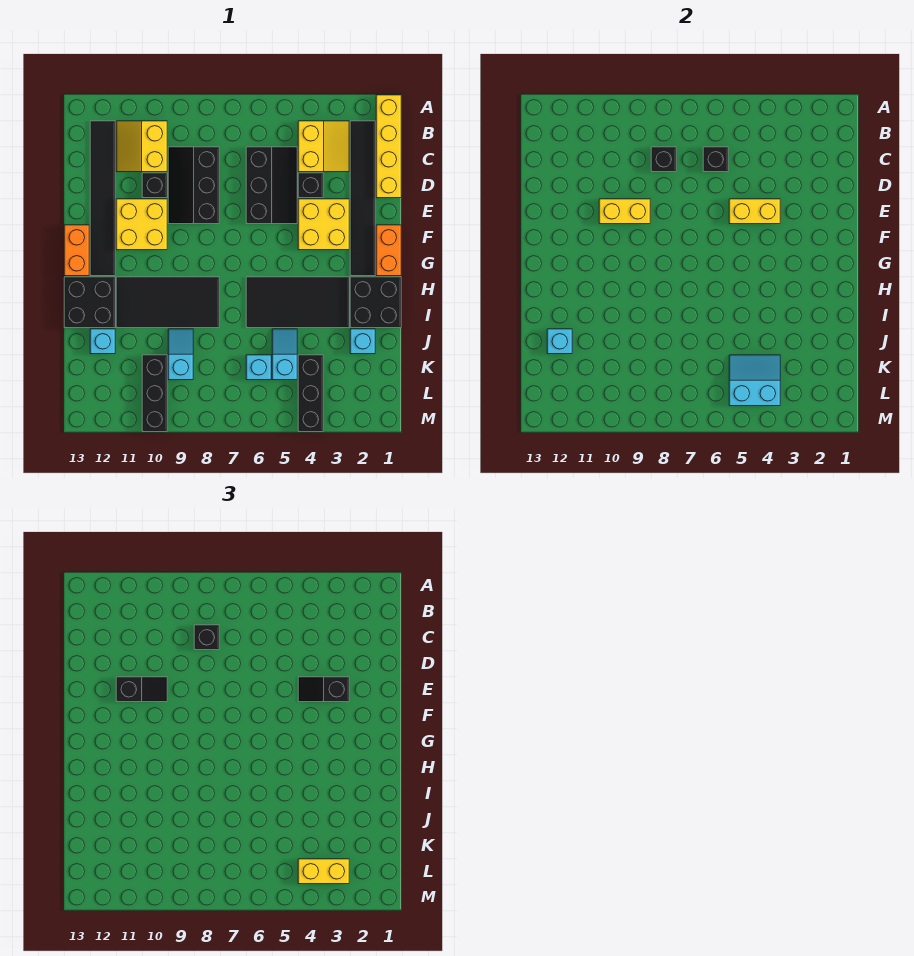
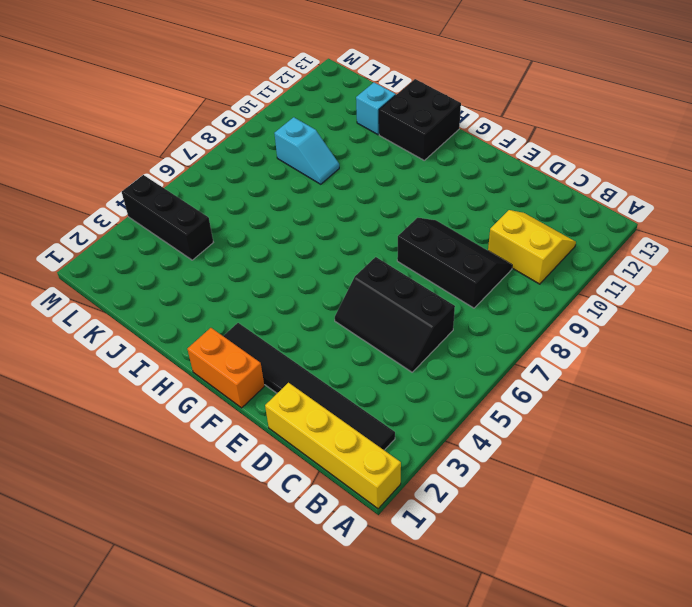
none -> yellow slope B3:C4 level 1 top 4
none -> black tile B12:G12 level 1
none -> black brick D4 level 1
none -> black brick D10 level 1

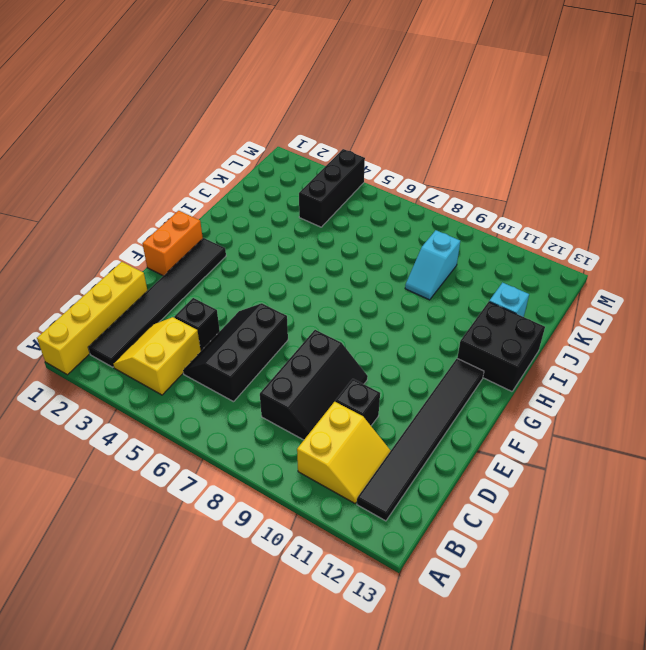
none -> yellow brick E3:F4 level 1
none -> yellow brick E10:F11 level 1
none -> orange brick F13:G13 level 1
none -> black brick H1:I2 level 1

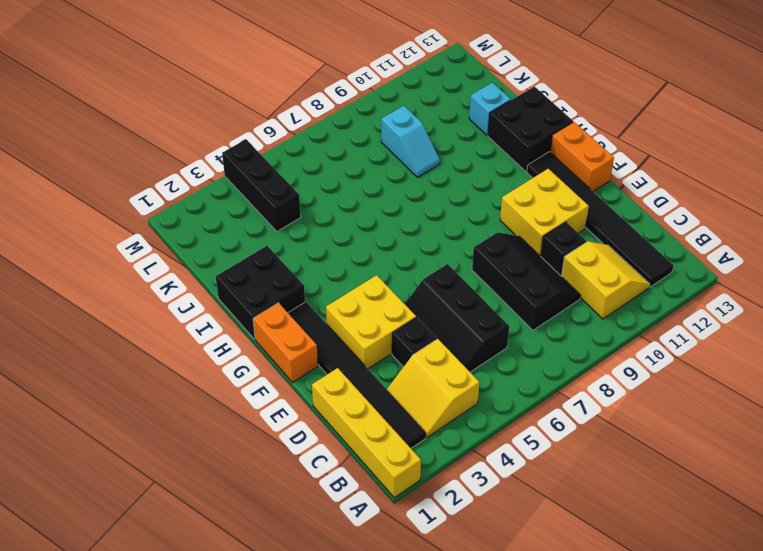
none -> black tile H3:I6 level 1
none -> black tile H8:I11 level 1
none -> cyan brick J2 level 1
none -> cyan slope J5:K5 level 1 top K

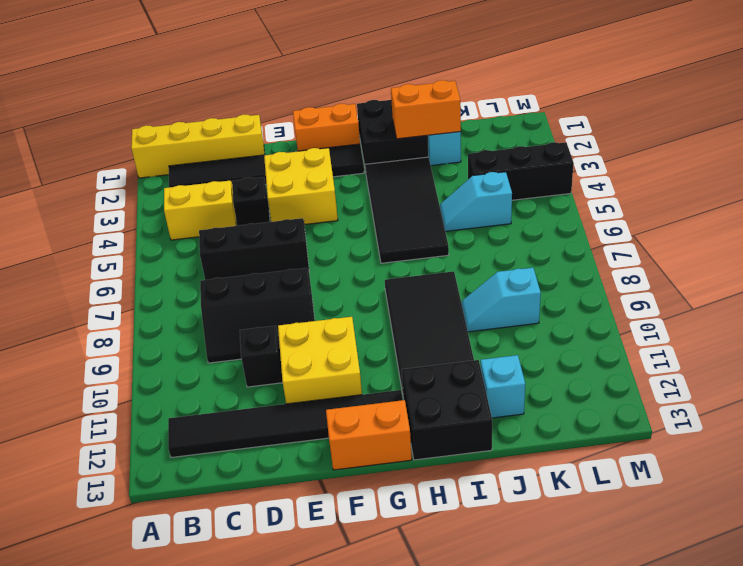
orange brick I2:J2 level 2 -> none
none -> yellow slope B10:C11 level 1 top 10
none -> cyan brick K6 level 1
none -> black brick K10:M10 level 1
none -> black brick C6 level 2

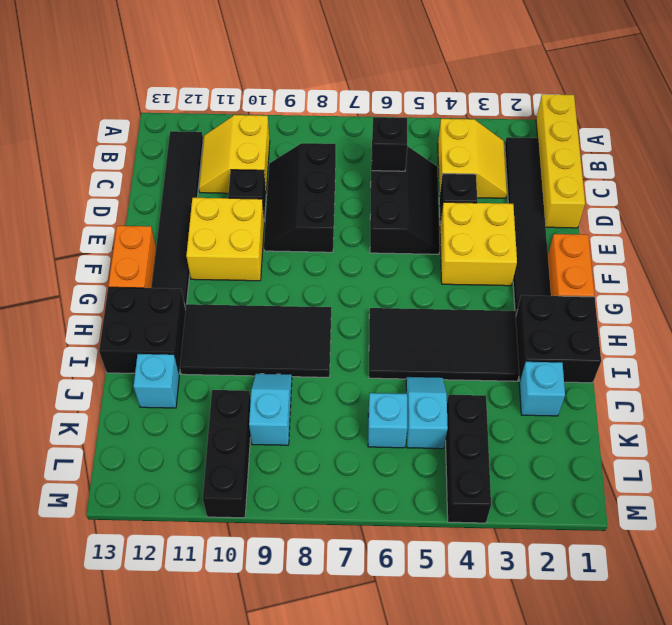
none -> black brick C8 level 2
none -> yellow brick E4:E5 level 2
none -> yellow brick E9:E10 level 2
none -> cyan brick J12 level 2

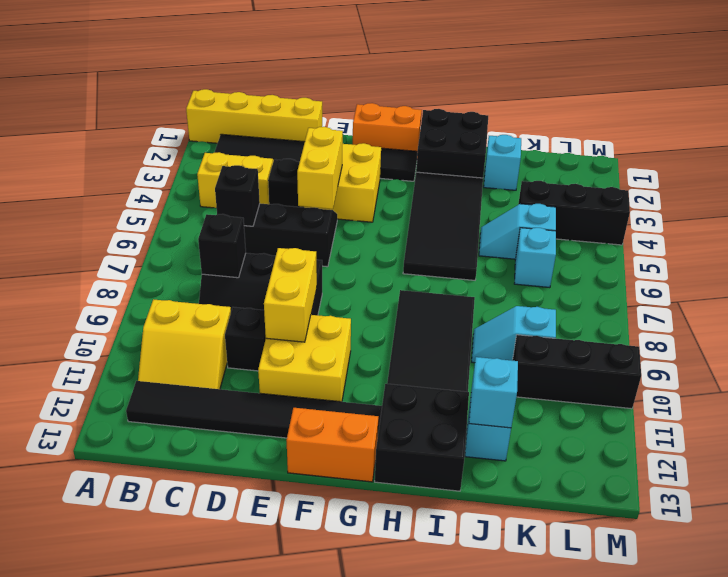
none -> cyan slope K4:L5 level 2 top L
none -> black brick C8 level 3
none -> black slope E3:E4 level 3 top 3
none -> black slope E10:E11 level 3 top 11

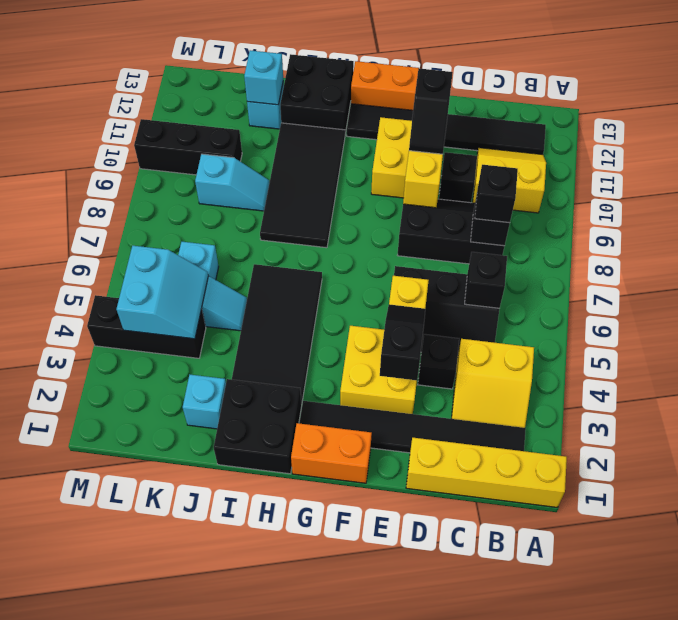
none -> yellow brick L3:L4 level 3

